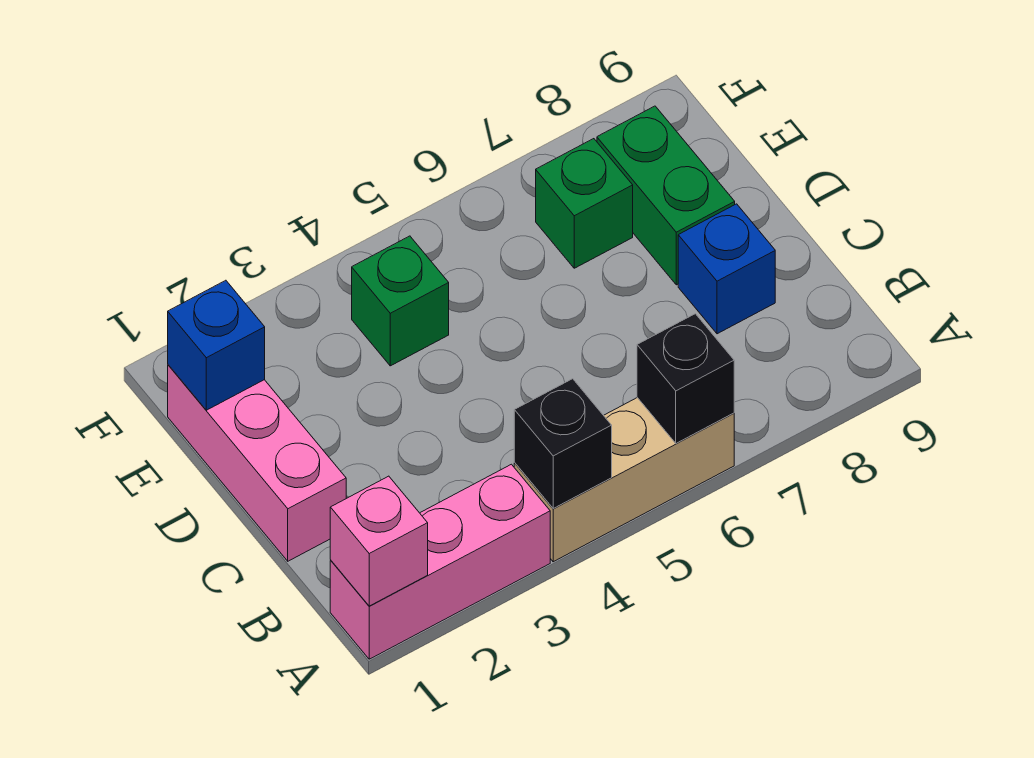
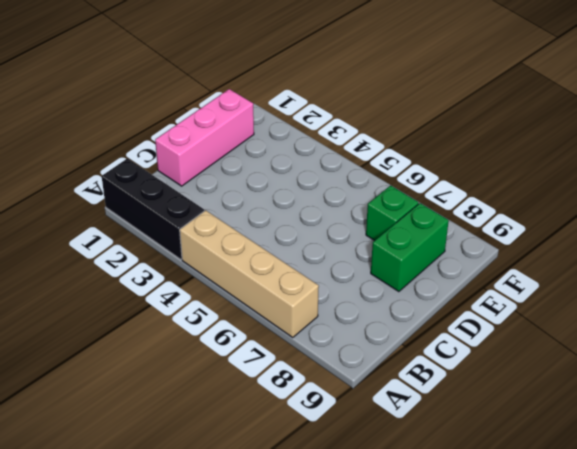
black brick A1:A3 level 1 -> pink brick A1:A3 level 1
tan brick A4:A7 level 1 -> tan brick A4:A6 level 1
none -> blue brick C8 level 1
none -> green brick E4 level 1

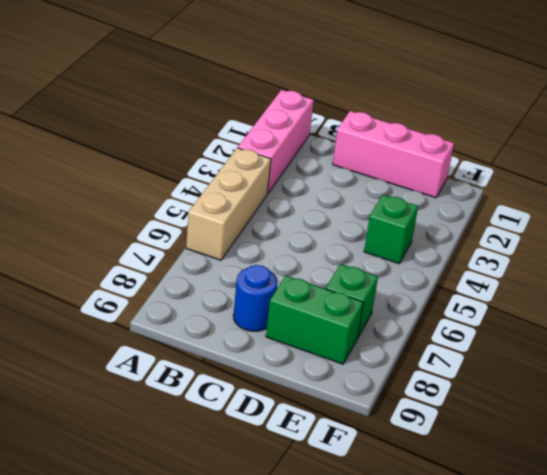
blue round brick C8 level 1 -> blue brick C8 level 1
none -> pink brick A1 level 2
none -> black brick A4 level 2

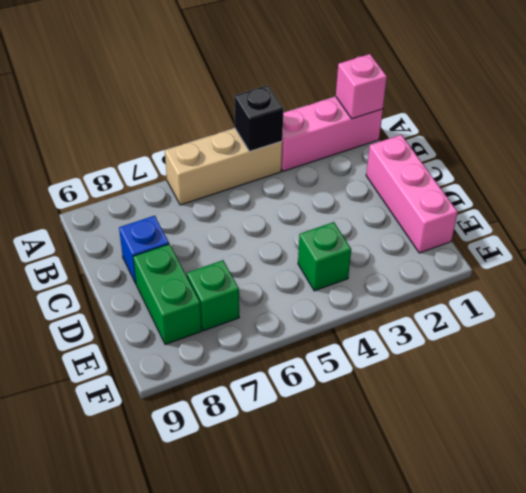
none -> black brick A6 level 2
none -> blue brick E1 level 2

